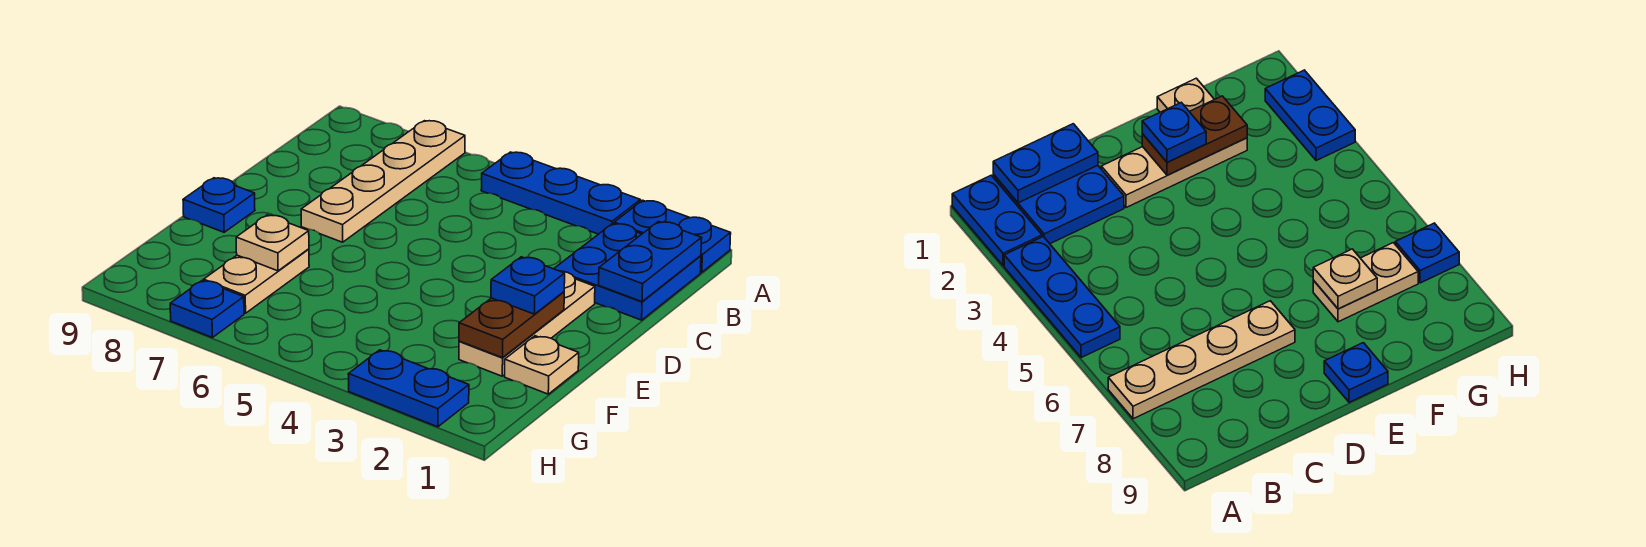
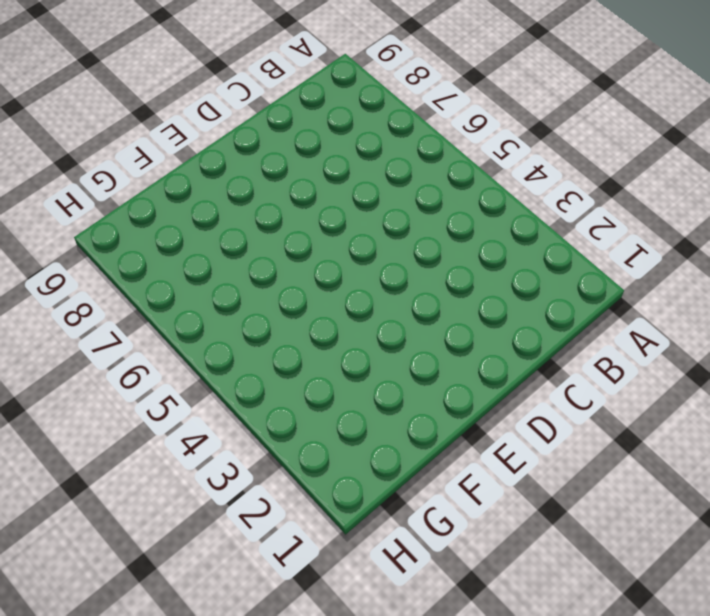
none -> blue plate A1:A2 level 1
none -> blue plate A3:A5 level 1
none -> tan plate A7:D7 level 1

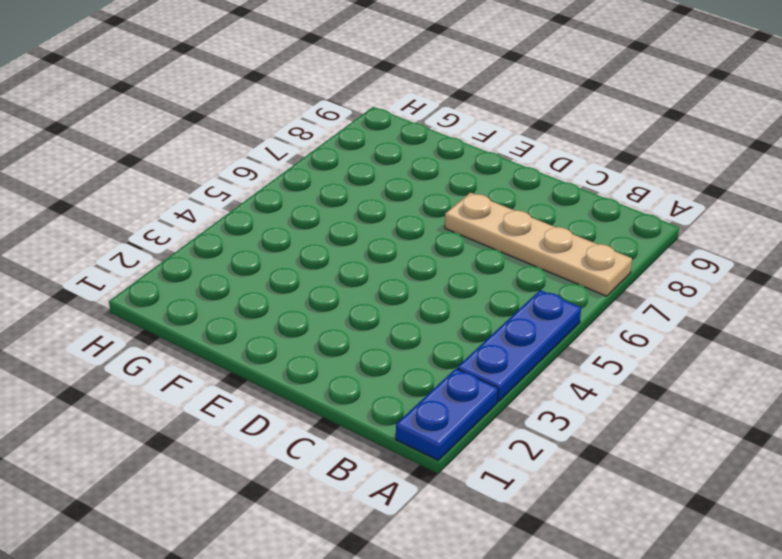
none -> blue plate B1:C2 level 1
none -> tan plate D2:F2 level 1
none -> blue plate E9 level 1

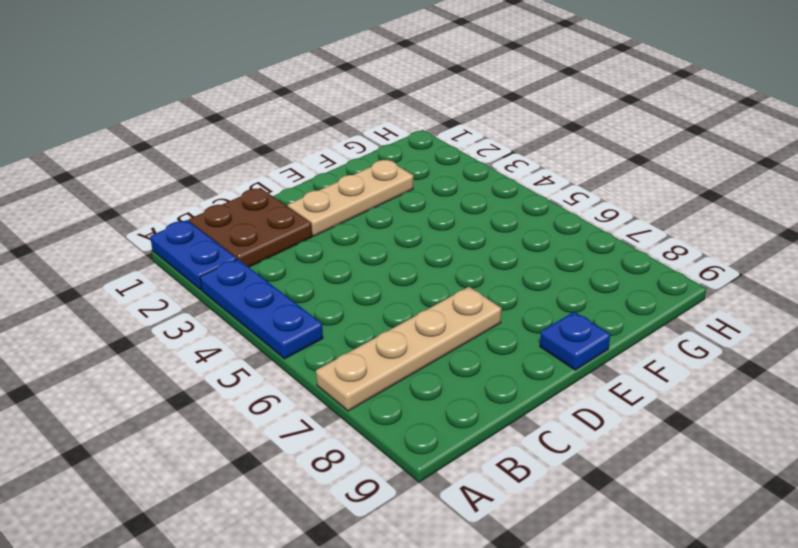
brown plate B1:C2 level 1 -> blue plate B1:C2 level 1
none -> tan plate F1 level 1
none -> tan plate F7:G7 level 1
none -> blue plate H2:H3 level 1

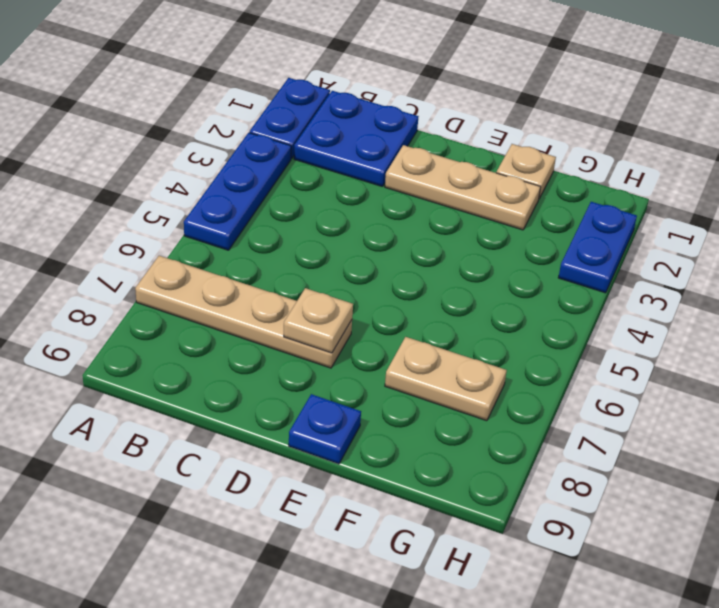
tan plate D7 level 2 -> tan plate F7 level 2
none -> blue plate H7 level 1
none -> blue plate B1:C1 level 2
none -> brown plate E2:F2 level 2

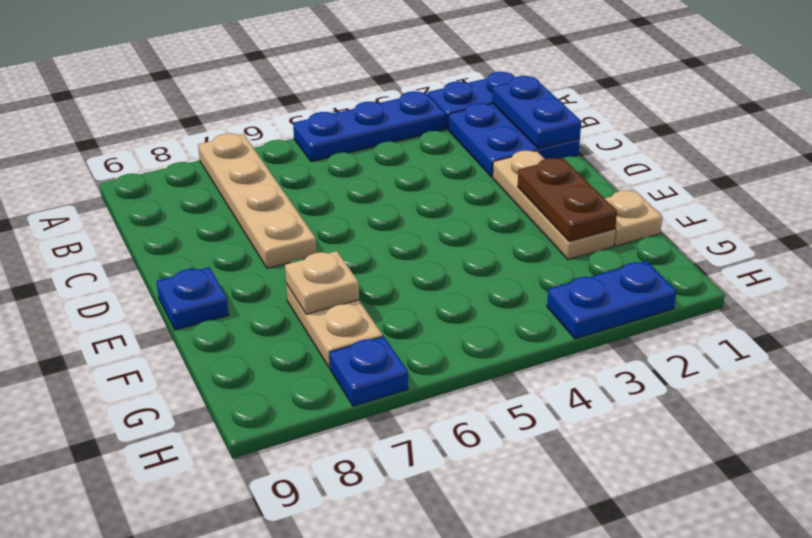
none -> blue plate E2 level 3

